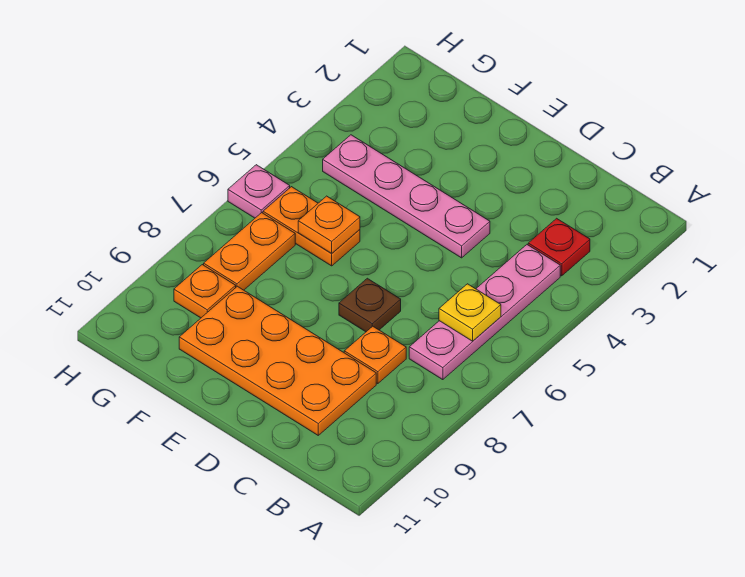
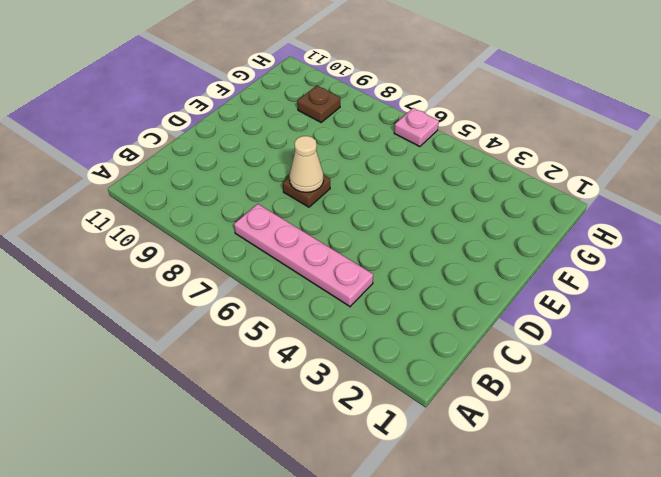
tan cone D7 level 2 -> none
brown plate G9 level 1 -> orange plate G9 level 1
none -> red plate B3 level 1
none -> orange plate C8 level 1
none -> orange plate C9:F10 level 1

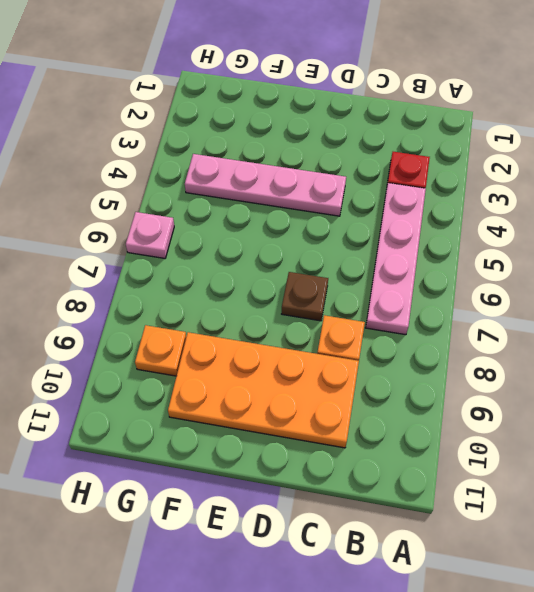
none -> orange plate F6:G6 level 1
none -> orange plate G7:G8 level 1
none -> yellow plate B6 level 2

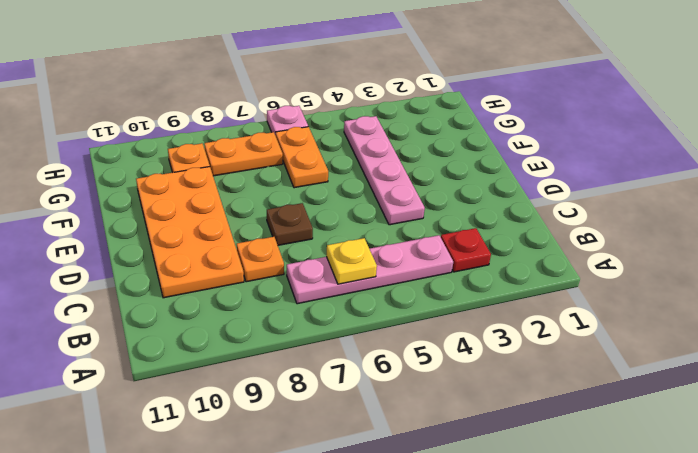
none -> orange plate F6 level 2

